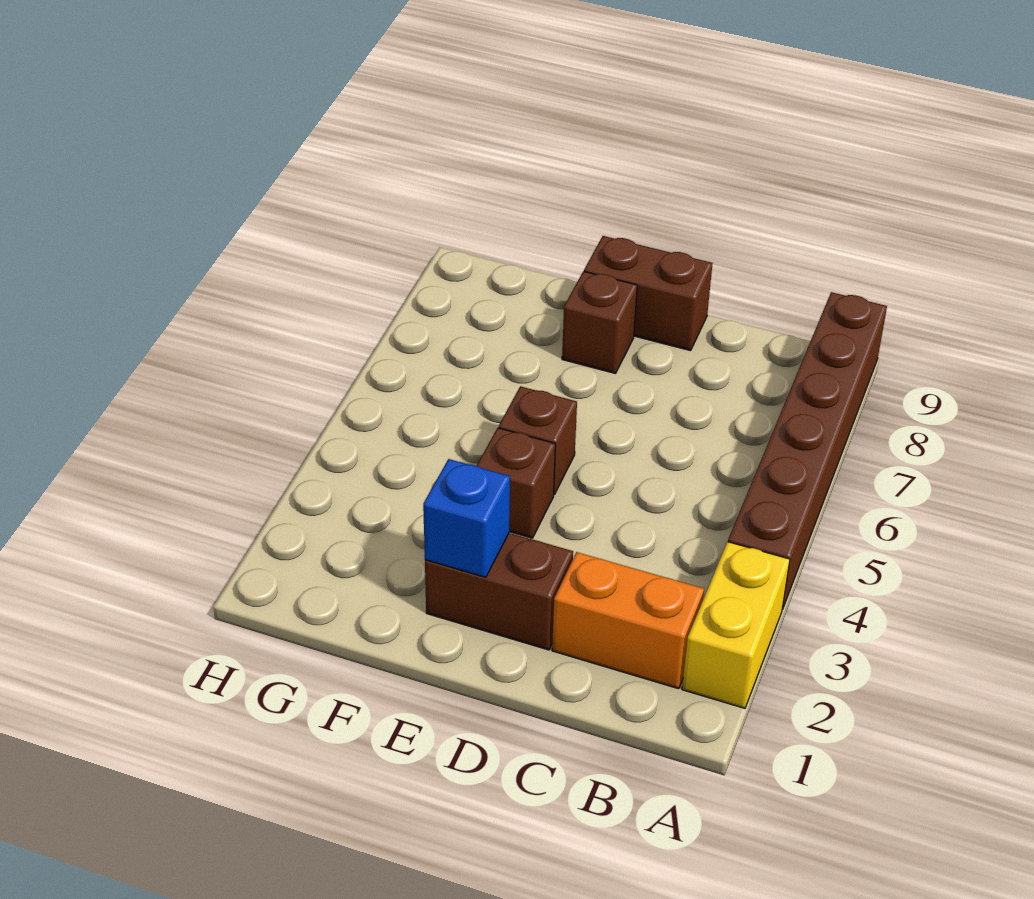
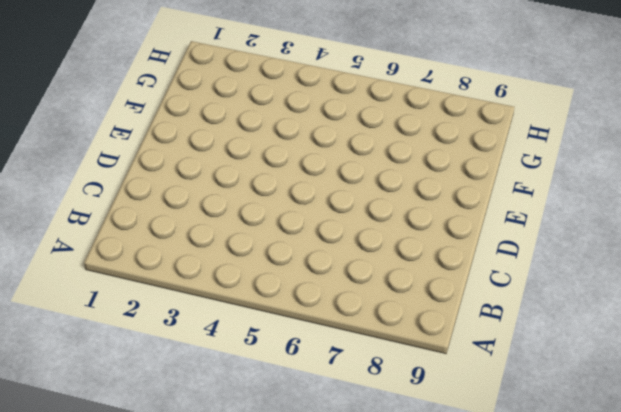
none -> yellow brick A2:A3 level 1
none -> brown brick A4:A9 level 1

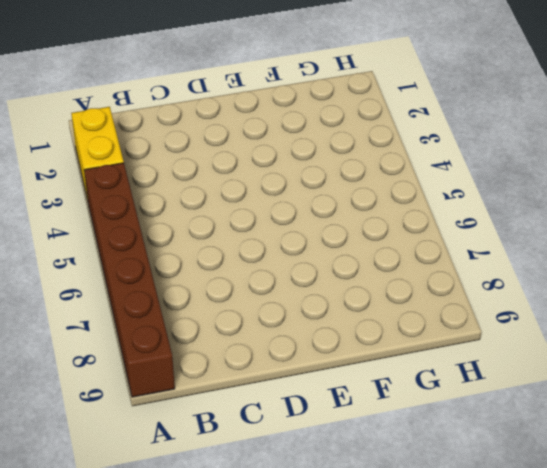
none -> orange brick B2:C2 level 1
none -> brown brick D2:E2 level 1

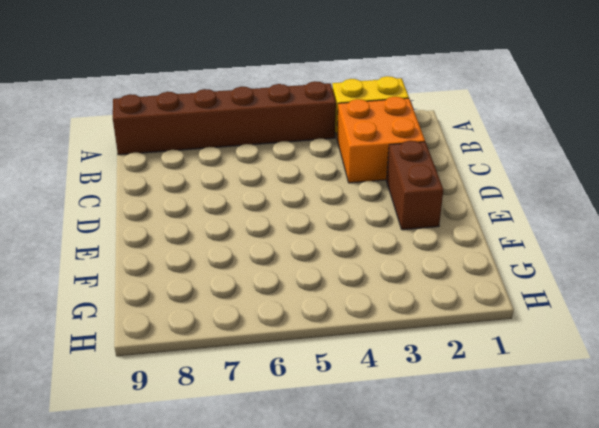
orange brick B2:C3 level 1 -> orange brick B2:C2 level 1
none -> brown brick D9:E9 level 1
none -> brown brick E4 level 1

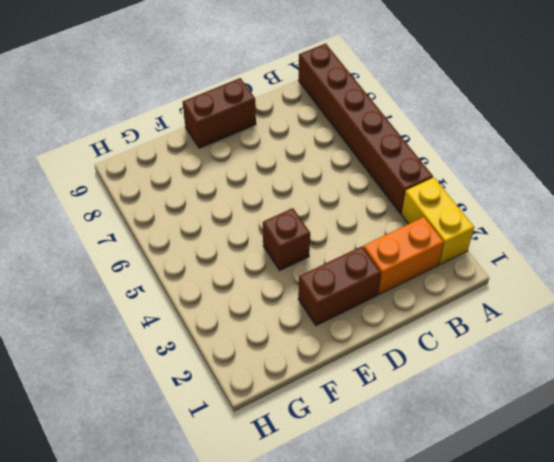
none -> brown brick E5 level 1
none -> brown brick E8 level 1

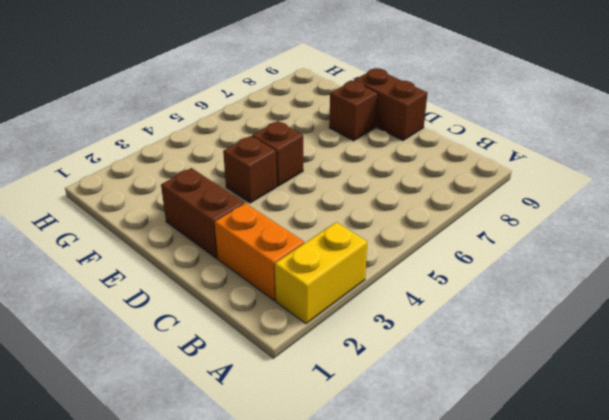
none -> brown brick A4:A9 level 1
none -> blue brick E2 level 2

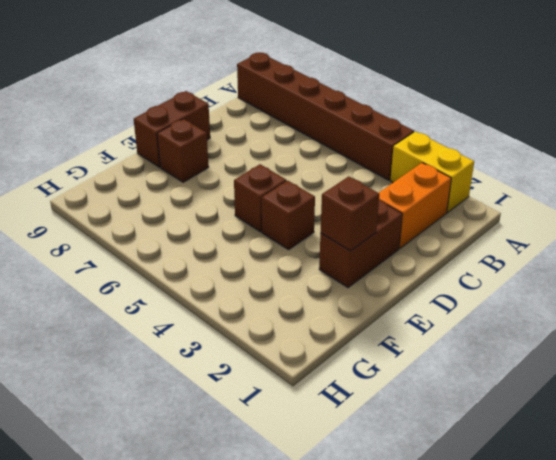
brown brick E2 level 2 -> blue brick E2 level 2

